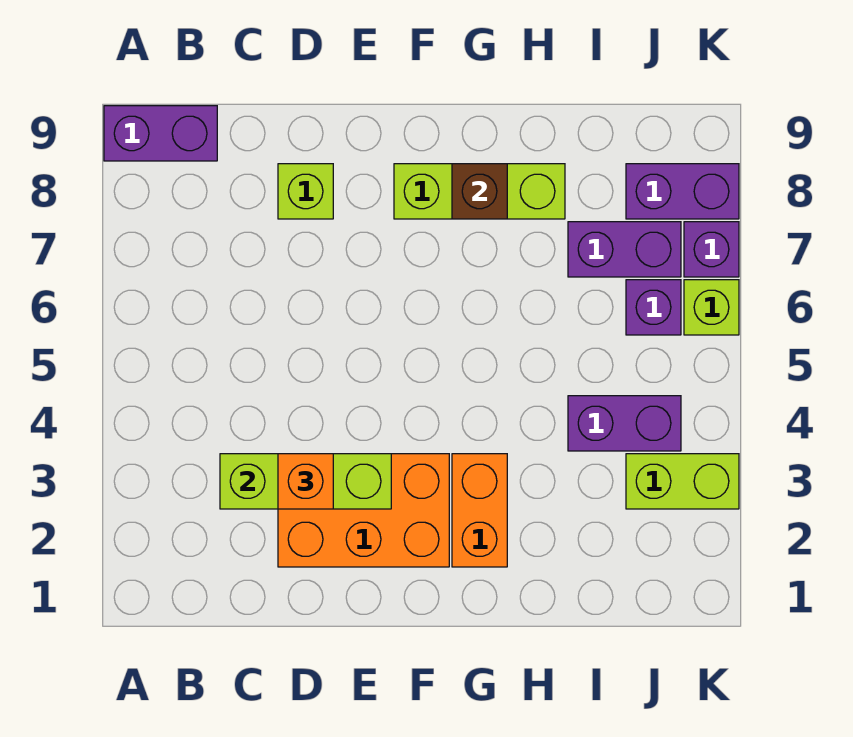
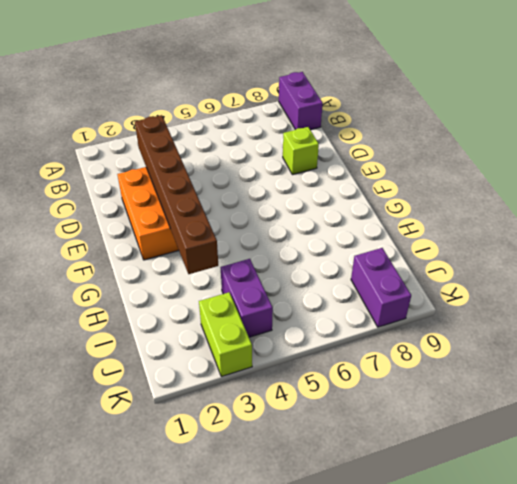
brown brick C3:H3 level 2 -> lime brick C3:E3 level 2
none -> lime brick F8:H8 level 1
none -> orange brick G2:G3 level 1
none -> purple brick I7:J7 level 1

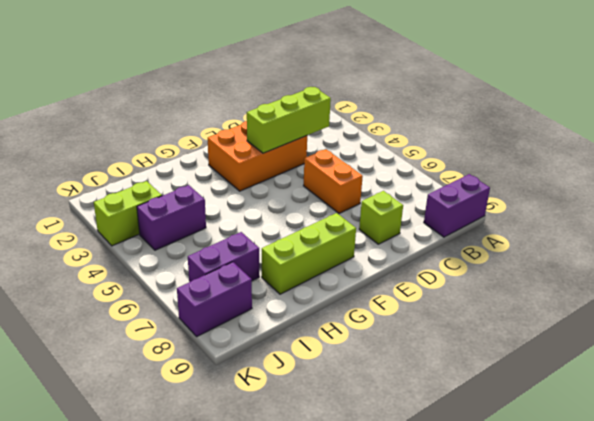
orange brick D5:D6 level 1 -> orange brick G2:G3 level 1
none -> purple brick J6 level 1
none -> lime brick K6 level 1
none -> purple brick K7 level 1

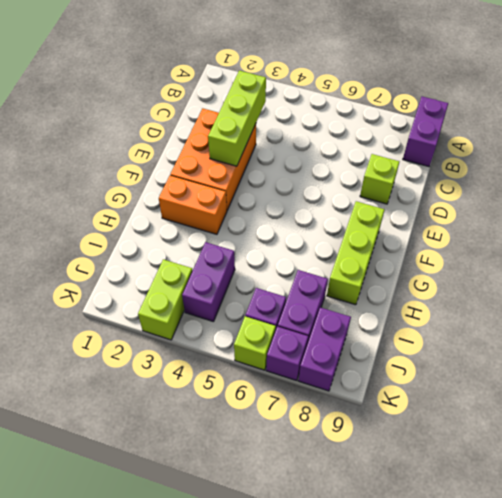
none -> brown brick G8 level 2
none -> orange brick D3 level 3

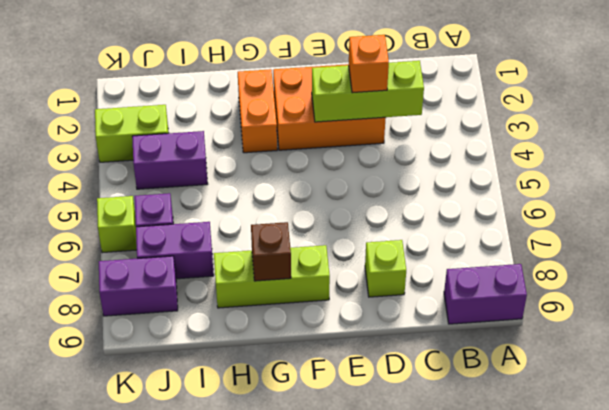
none -> purple brick K7 level 1

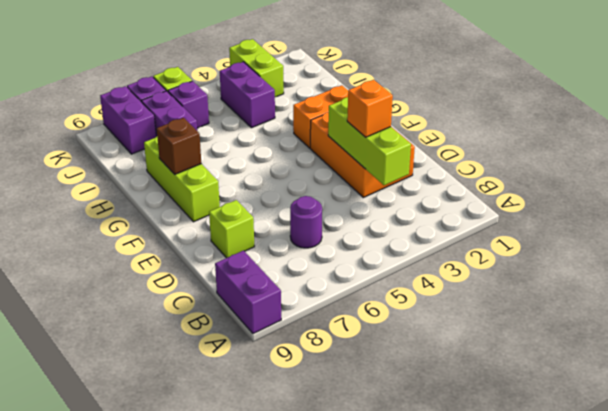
purple round brick C6 level 1 -> none

